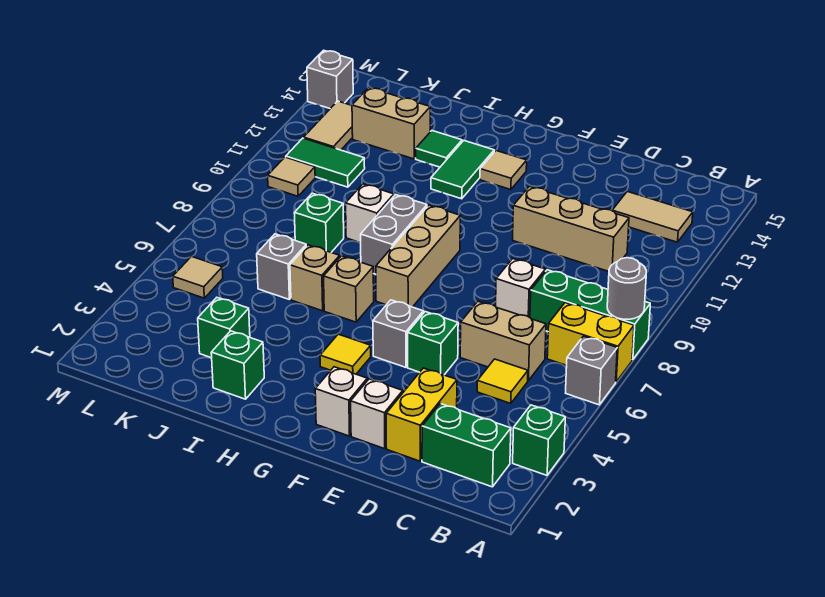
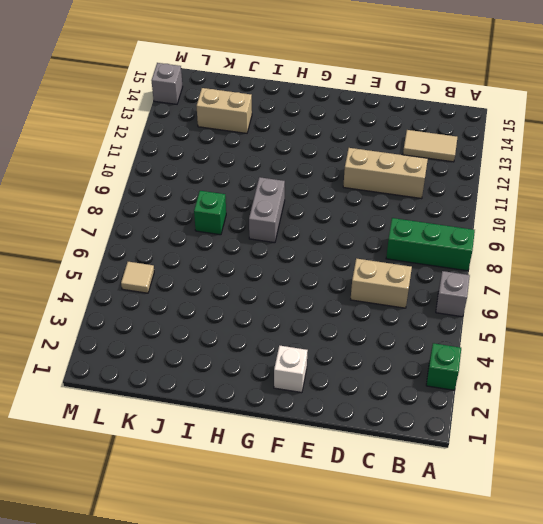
none -> yellow brick A7:B7 level 1
none -> green brick B2:C2 level 1
none -> yellow tile C5 level 1
none -> yellow brick D2:D3 level 1

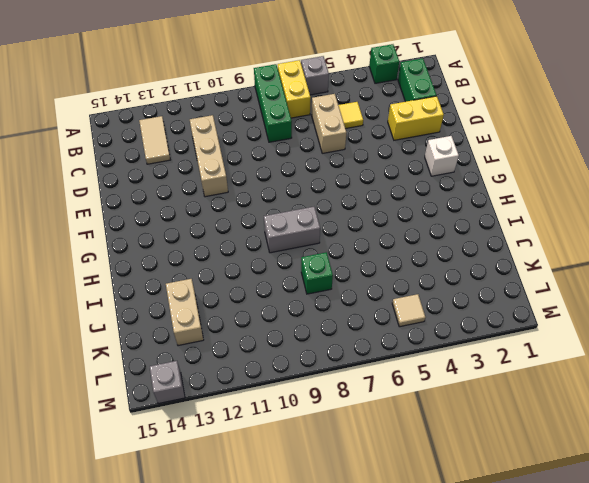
none -> white brick D8 level 1
none -> white brick E2 level 1
none -> green brick E5 level 1
none -> grey brick F5 level 1

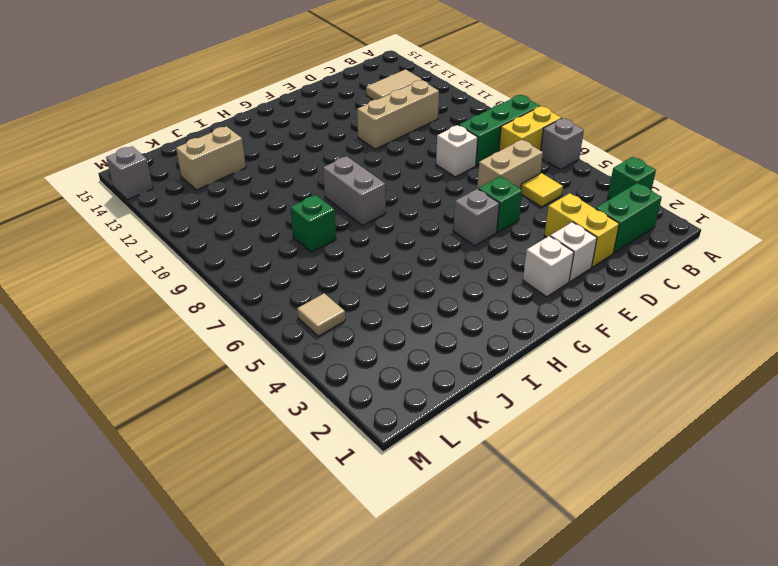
none -> yellow tile G4 level 1
none -> tan brick G7:G9 level 1
none -> tan tile G13 level 1
none -> tan brick H6 level 1

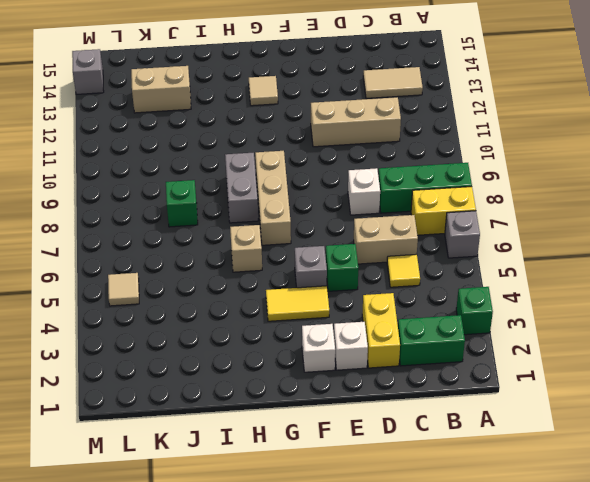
yellow tile F4:G4 level 1 -> yellow tile G4 level 1
none -> green tile H12:H13 level 1
none -> green brick I2 level 1
none -> tan brick I6 level 1
none -> white brick I9 level 1

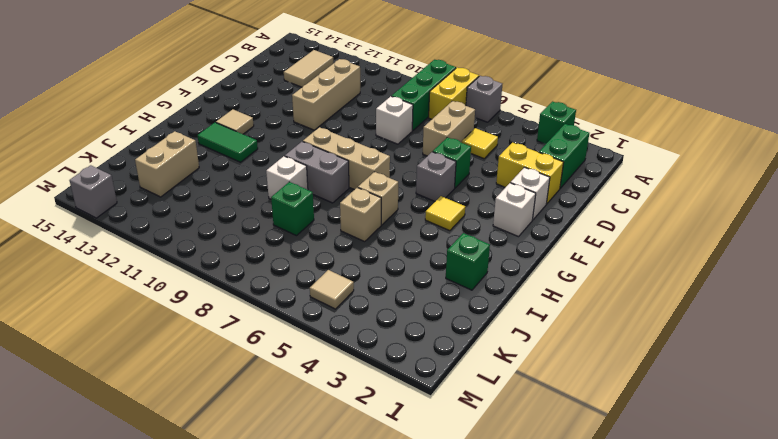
none -> green tile I13 level 1
none -> green brick J3 level 1
none -> grey brick J6 level 1
none -> green tile K11:L11 level 1

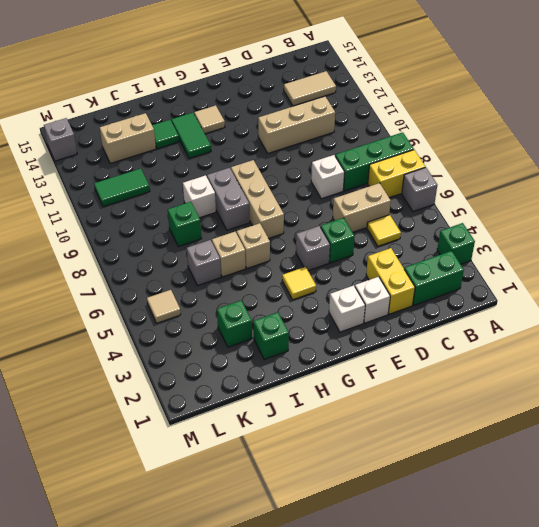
none -> tan tile L10 level 1
none -> tan tile L12:L13 level 1
none -> grey round brick A8 level 2

